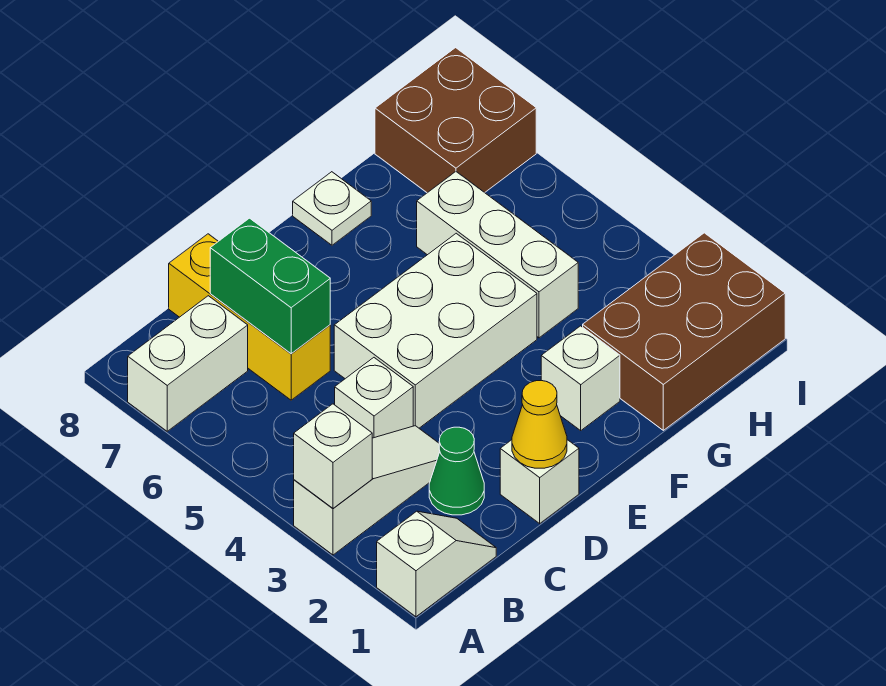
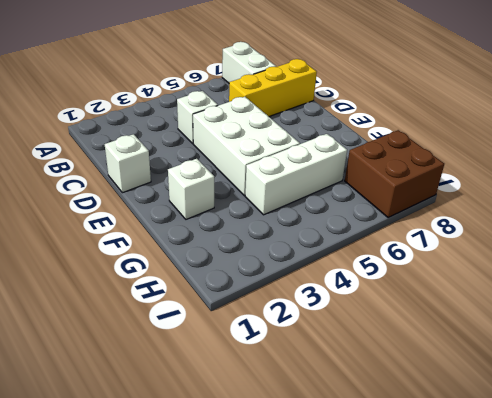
none -> white slope A1:B1 level 1 top A
none -> white slope A3:C3 level 1 top A
none -> green cone C2 level 1

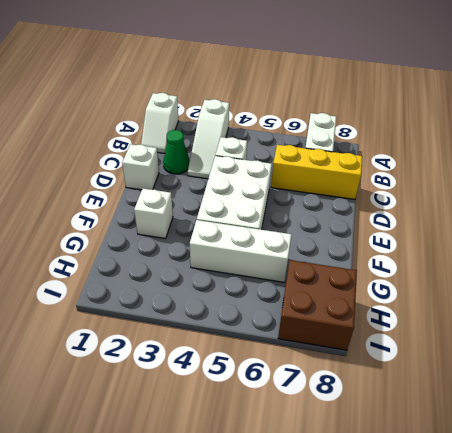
none -> white plate F8 level 1
none -> brown brick G1:I2 level 1
none -> white brick A3 level 2

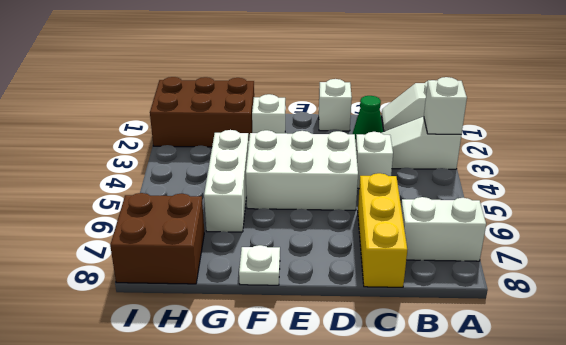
none -> green brick C6:C7 level 2
none -> yellow cone D1 level 2

